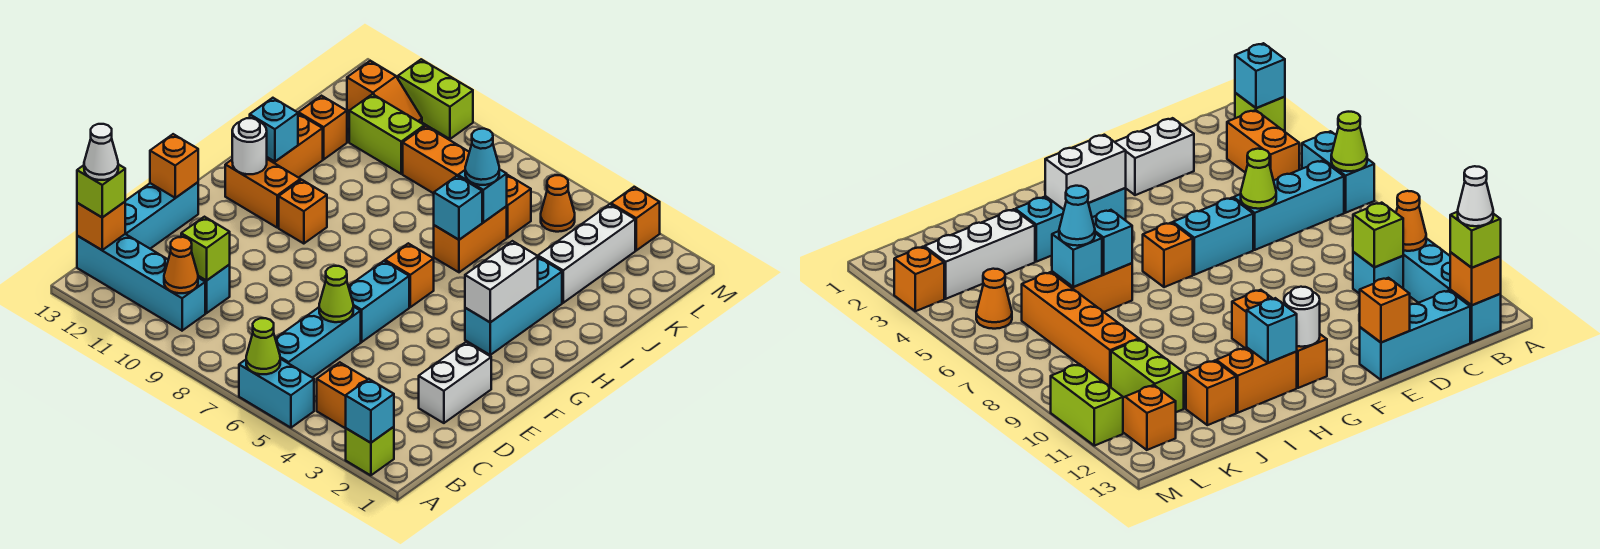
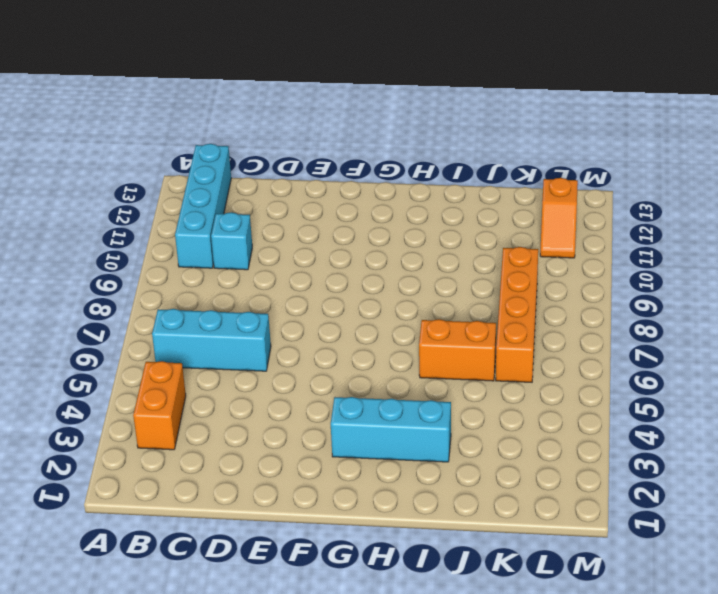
none -> lime brick A2 level 1
none -> cyan brick A5:A6 level 1
none -> cyan brick C13:E13 level 1
none -> white brick D2:E2 level 1

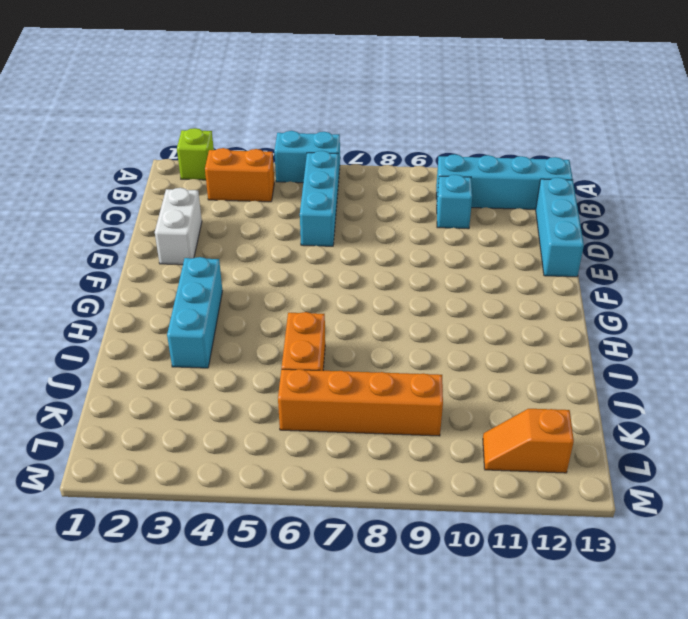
none -> cyan brick E6:F6 level 1
none -> orange brick G6 level 1
none -> orange brick G10 level 1
none -> orange brick G11:G12 level 1

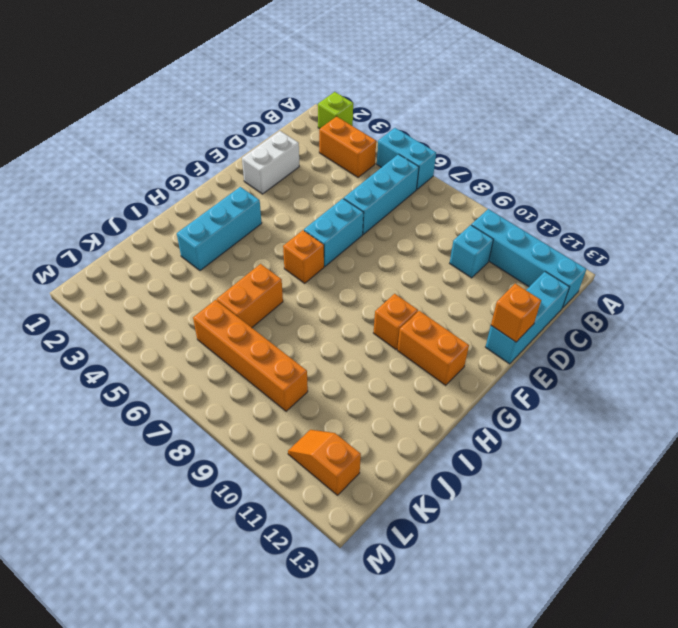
none -> orange brick H12:I12 level 1
none -> white brick J3:L3 level 1
none -> orange brick J12 level 1
none -> lime brick K10:K11 level 1

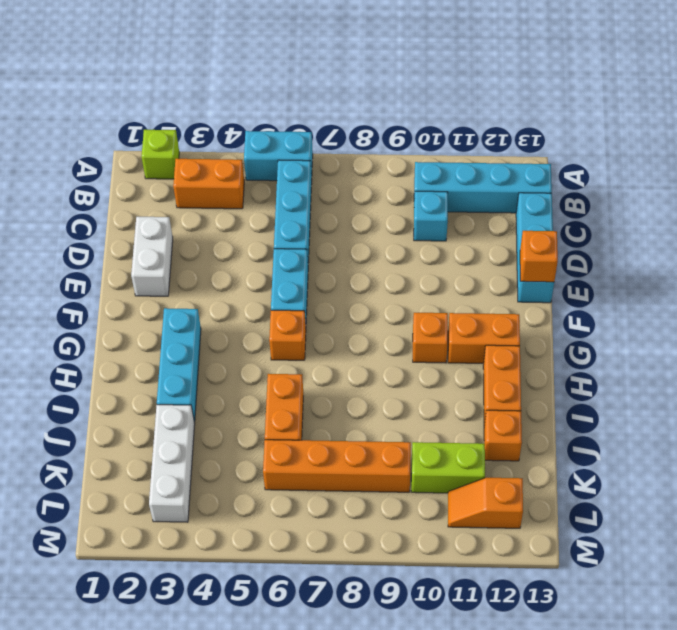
none -> orange cone L5 level 1
none -> orange brick M3 level 1
none -> lime brick M10:M11 level 1
none -> cyan brick A2 level 2

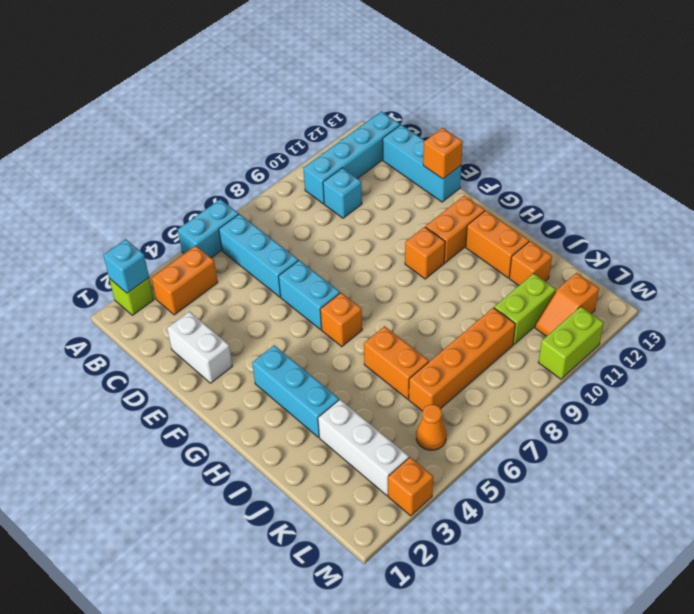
none -> lime cone A6 level 2
none -> orange cone B10 level 2
none -> orange brick B13 level 2
none -> lime brick C10 level 2

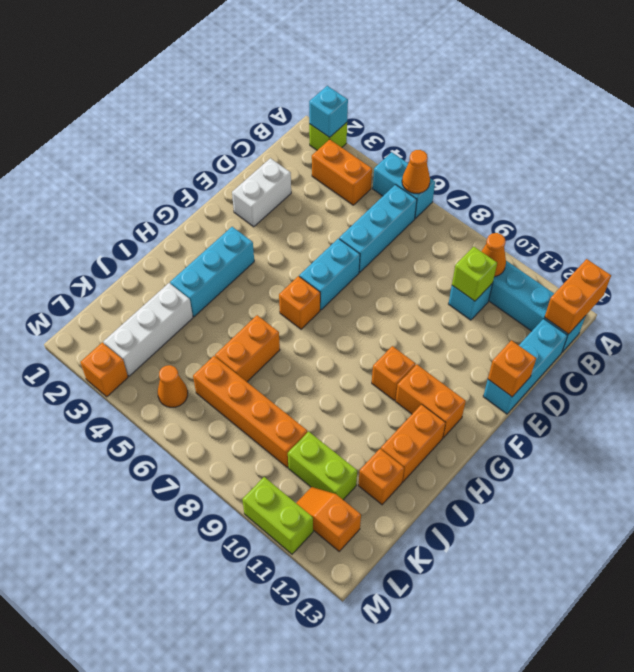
orange cone A6 level 2 -> lime cone A6 level 2
orange brick A13:B13 level 2 -> orange brick B13 level 2
none -> lime cone D6 level 2
none -> white brick G3:H3 level 2
none -> white round brick G12 level 2
none -> cyan brick H12 level 2

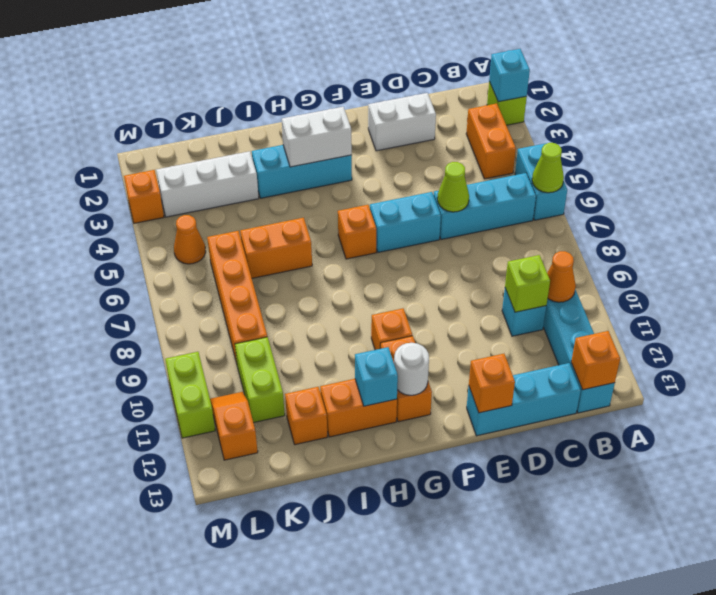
none -> cyan brick I6 level 2
none -> cyan brick J6 level 2
none -> lime brick B13 level 3
none -> cyan cone J6 level 3

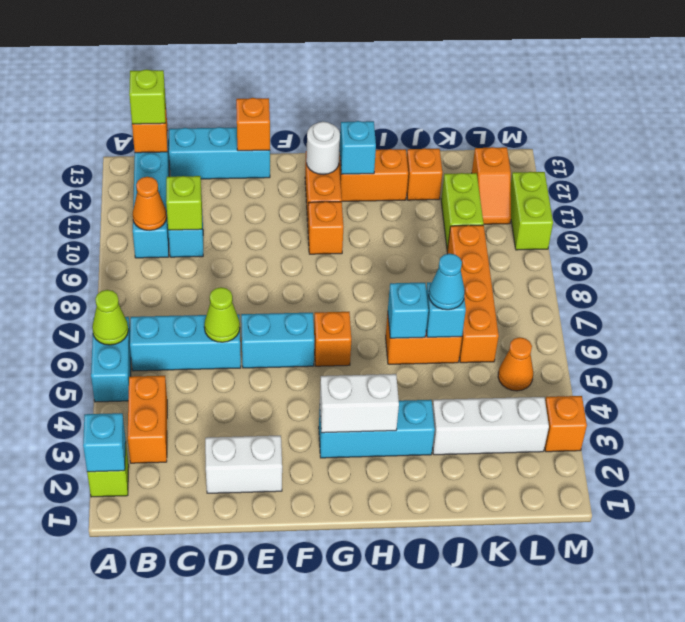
none -> white cone B13 level 4

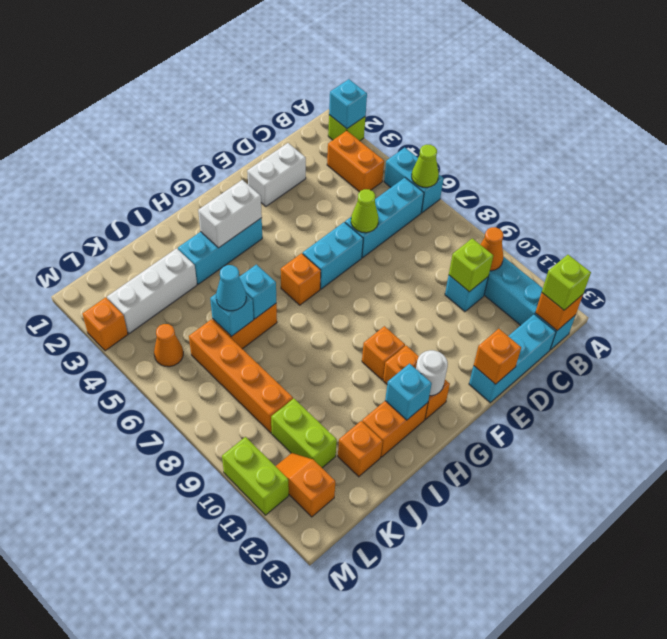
none -> white cone B13 level 4

